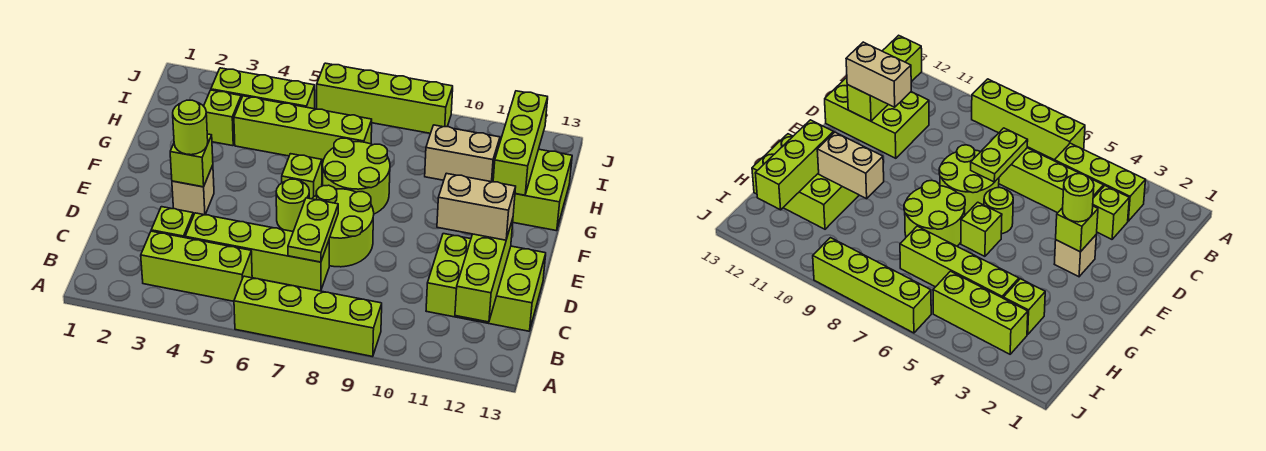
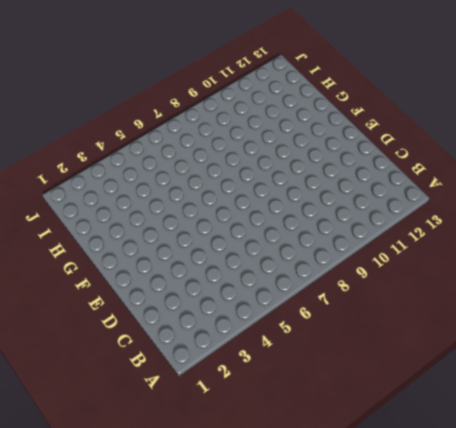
none -> lime brick A6:A9 level 1
none -> lime brick B3:B5 level 1
none -> lime brick C3 level 1

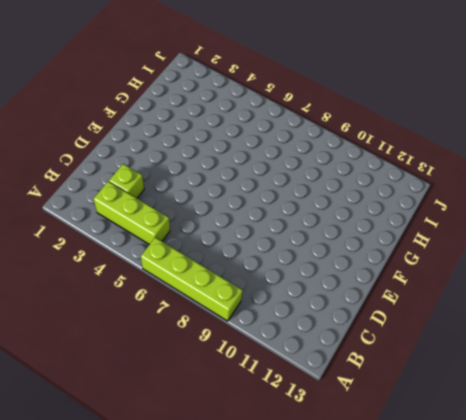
none -> lime brick C4:C7 level 1
none -> lime brick C11:D13 level 1
none -> lime round brick D7:E8 level 1

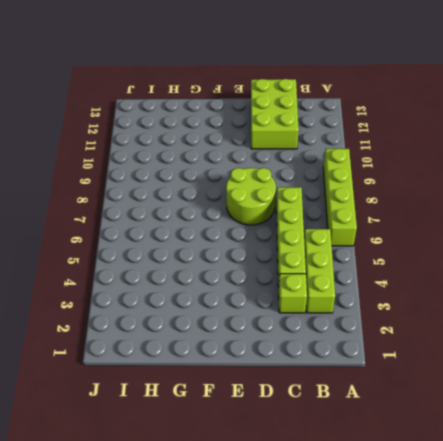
none -> tan brick E3 level 1
none -> lime round brick E6 level 1
none -> lime brick F6 level 1

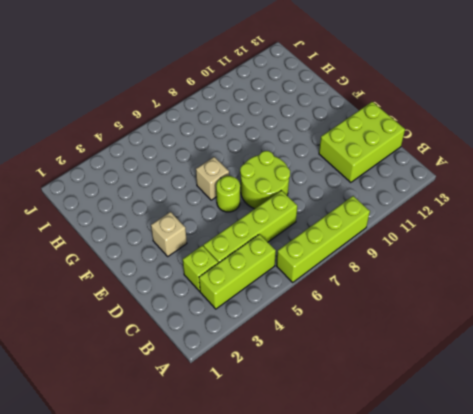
tan brick F6 level 1 -> lime brick F6 level 1
none -> lime round brick F7:G8 level 1
none -> lime brick G11:H13 level 1
none -> lime brick H3 level 1

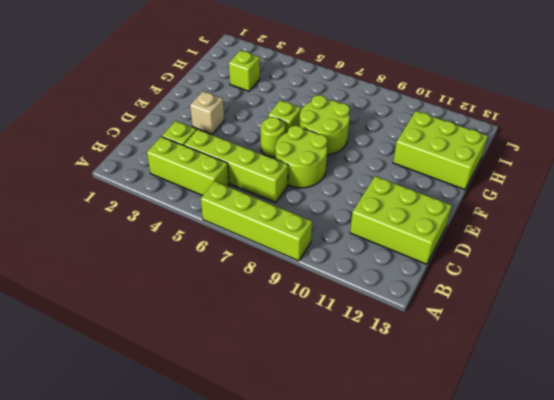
none -> lime brick H4:H7 level 1
none -> lime brick I3:I5 level 1
none -> lime brick J6:J9 level 1

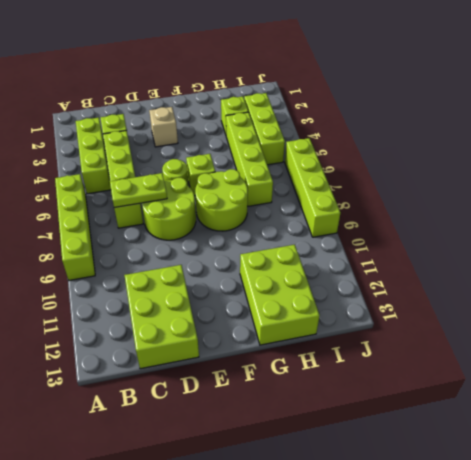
none -> lime brick B12:D12 level 2
none -> lime brick E3 level 2
none -> tan brick G10:G11 level 2

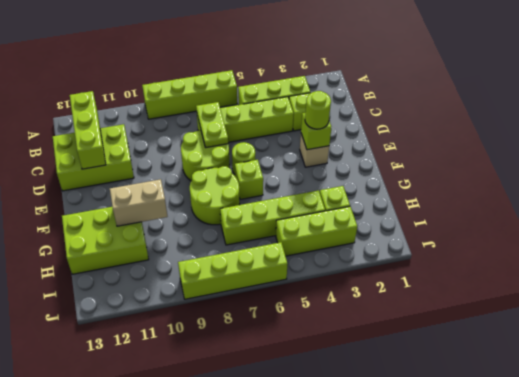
none -> lime brick G12:I12 level 2
none -> tan brick D11:D12 level 3

